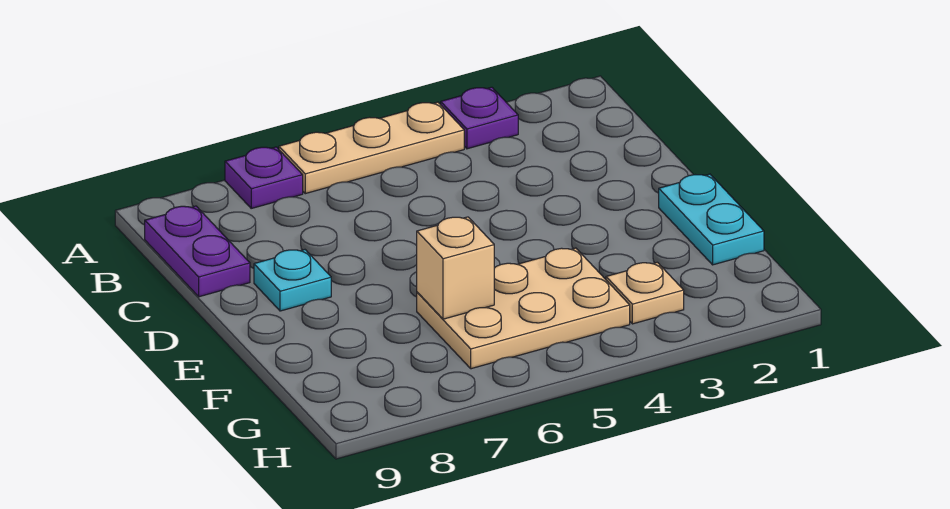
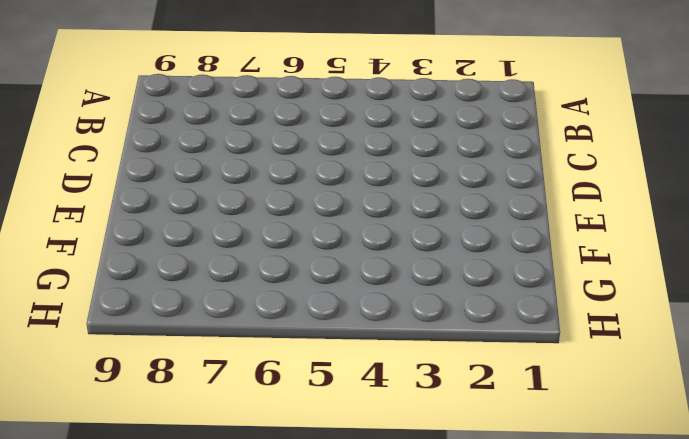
none -> purple plate A3 level 1
none -> tan plate A4:A6 level 1

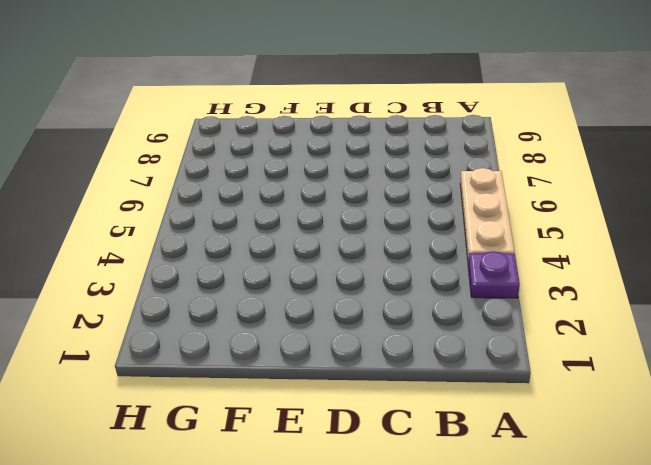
none -> purple plate A7 level 1
none -> purple plate B9:C9 level 1

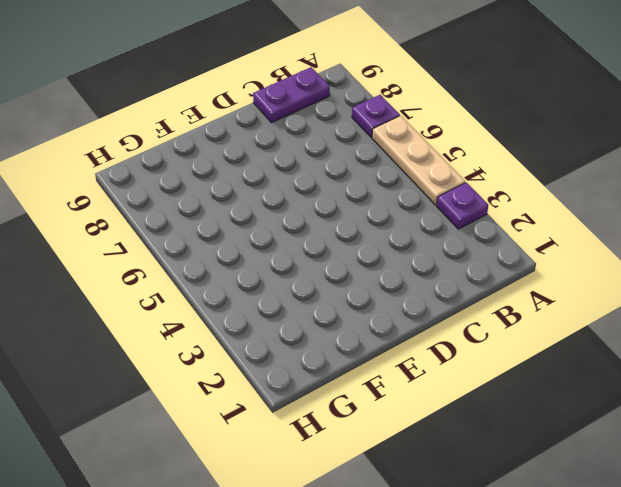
none -> cyan plate D8 level 1
none -> cyan plate E1:F1 level 1

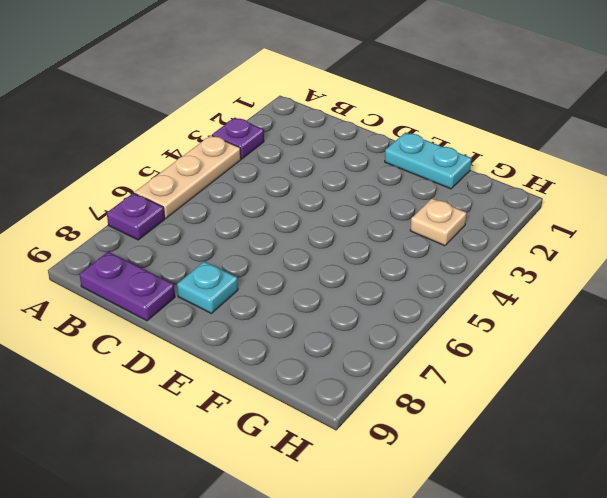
none -> tan plate F4:G6 level 1
none -> tan brick F6 level 2

